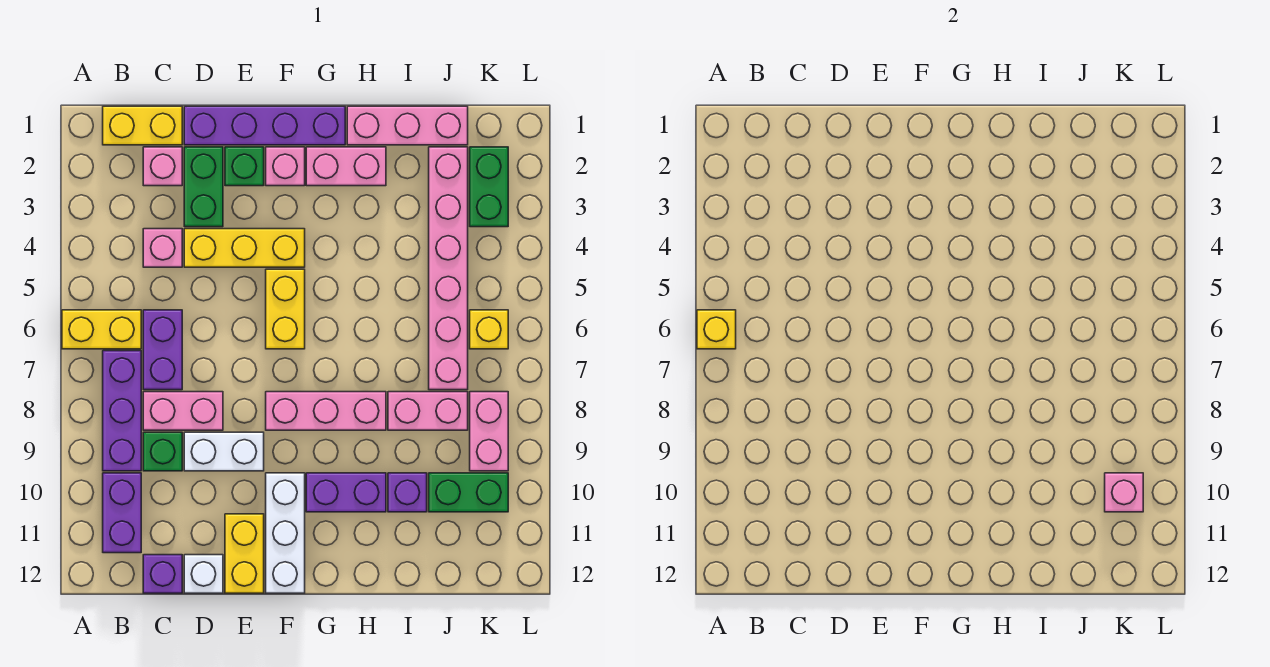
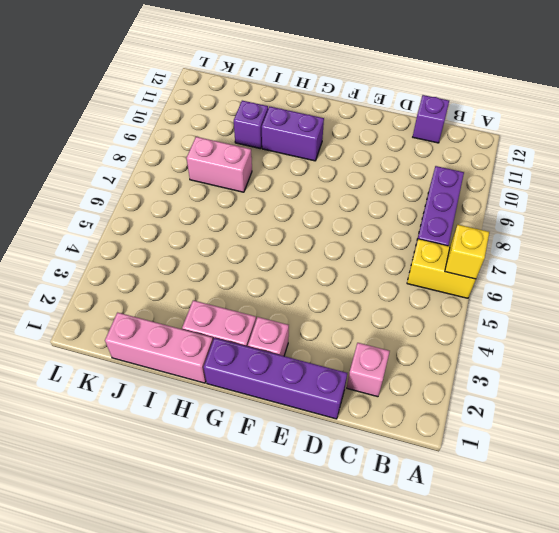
none -> yellow brick B1:C1 level 1
none -> purple brick B10:B11 level 1
none -> pink brick C4 level 1
none -> purple brick C6:C7 level 1

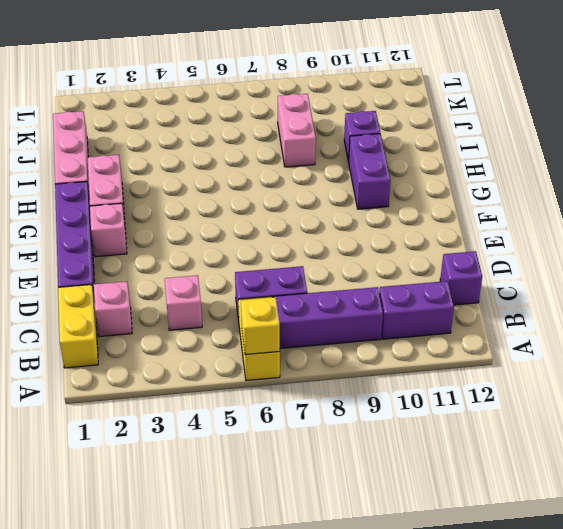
none -> pink brick C8:D8 level 1
none -> green brick C9 level 1
none -> green brick D2:D3 level 1
none -> yellow brick D4:F4 level 1

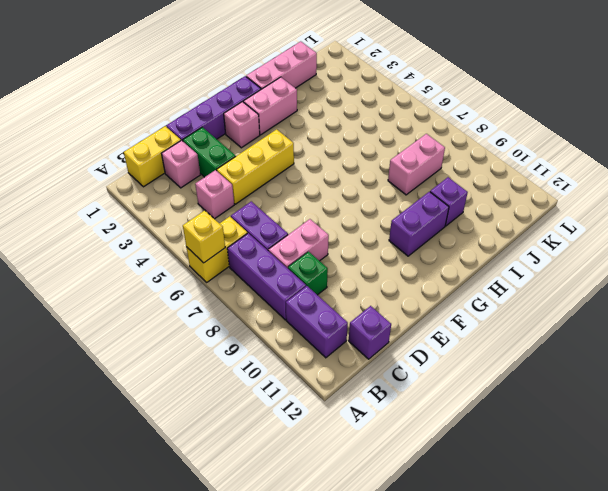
none -> white brick D9:E9 level 1
none -> white brick D12 level 1
none -> green brick E2 level 1
none -> yellow brick E11:E12 level 1

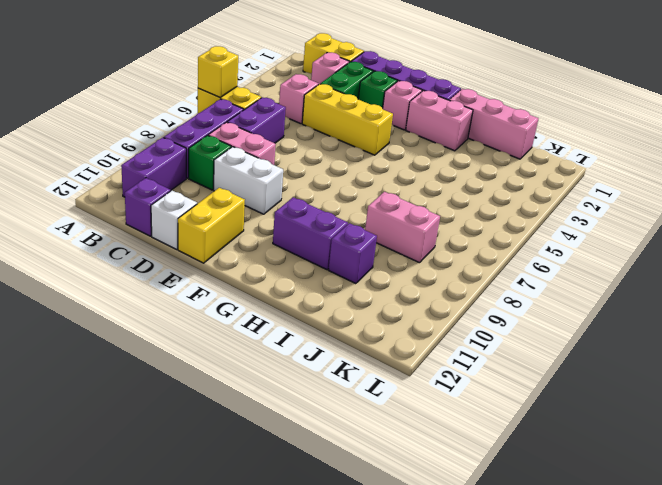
none -> yellow brick F5:F6 level 1
none -> pink brick F8:H8 level 1
none -> white brick F10:F12 level 1
none -> pink brick J2:J7 level 1

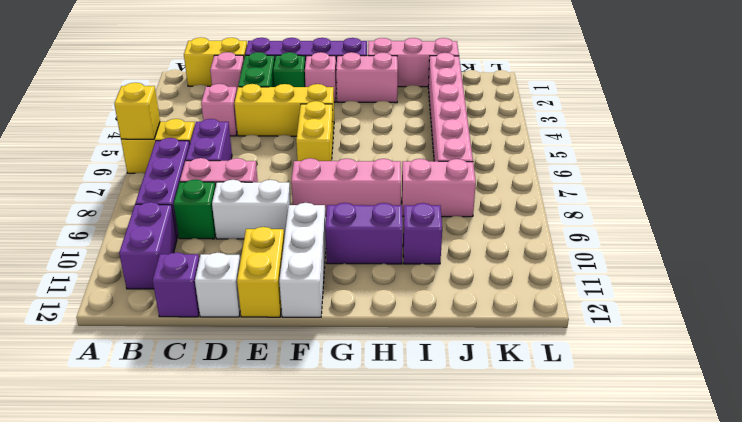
none -> green brick J10:K10 level 1
none -> green brick K2:K3 level 1
none -> yellow brick K6 level 1
none -> pink brick K8:K9 level 1

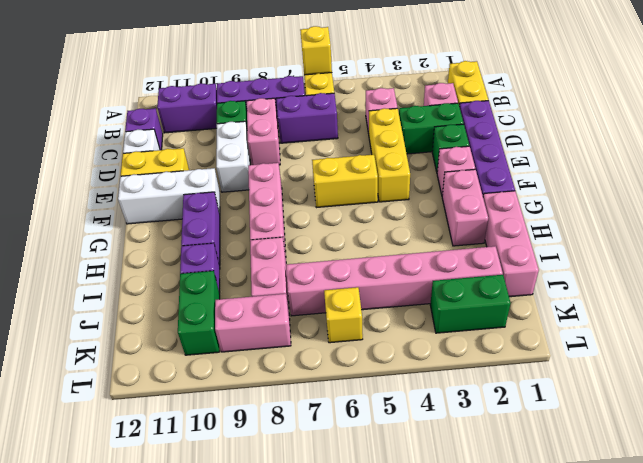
none -> pink brick K10 level 2

